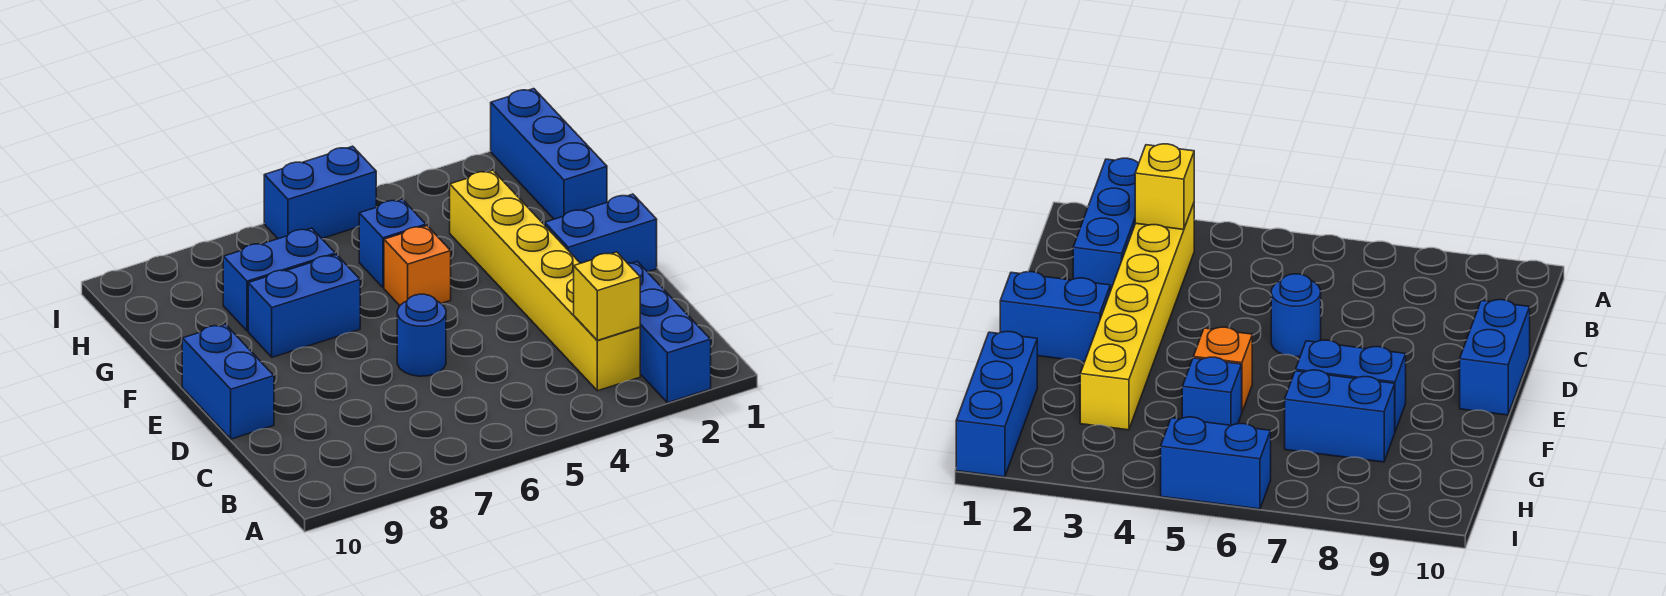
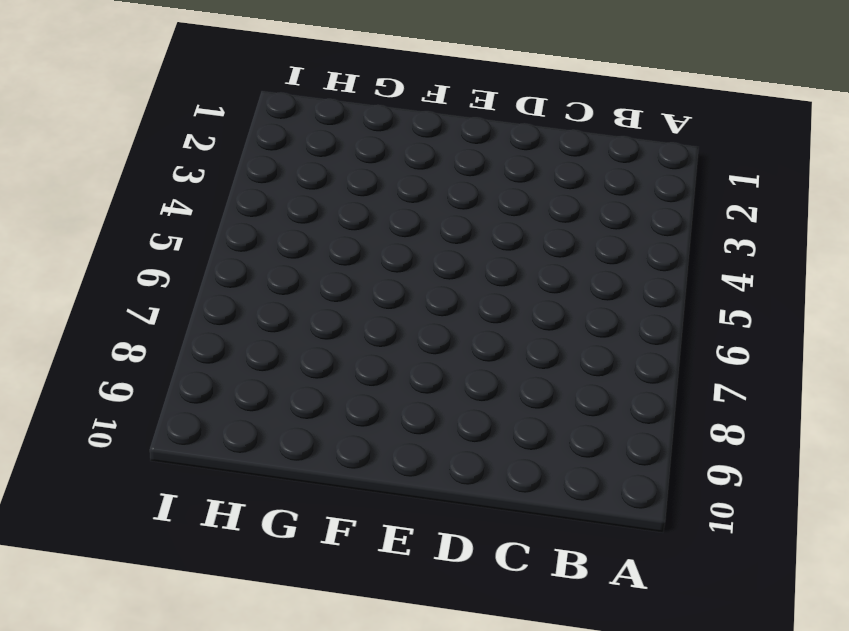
none -> blue brick A2:C2 level 1
none -> yellow brick B3:G3 level 1
none -> blue round brick D6 level 1

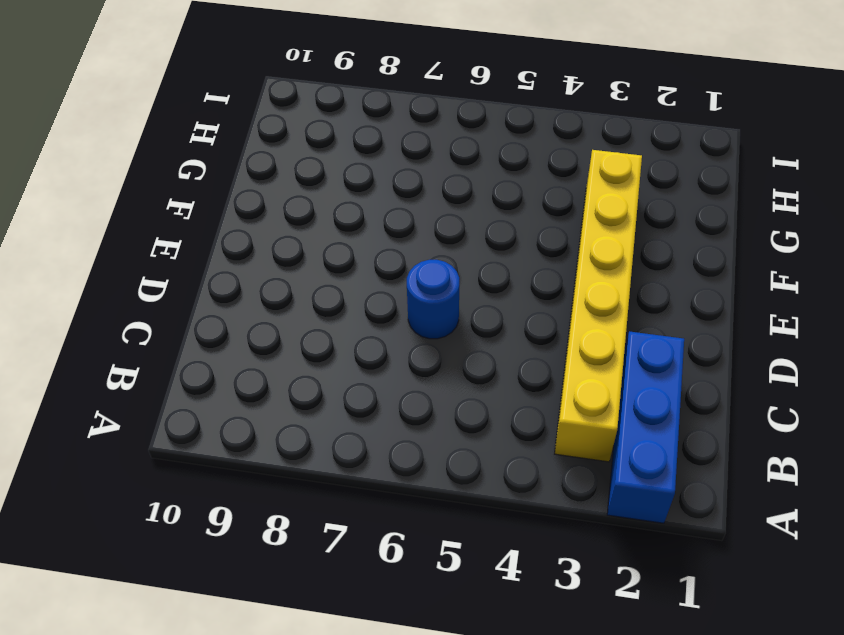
none -> blue brick D10:E10 level 1
none -> blue brick E1:E2 level 1
none -> orange brick F5 level 1

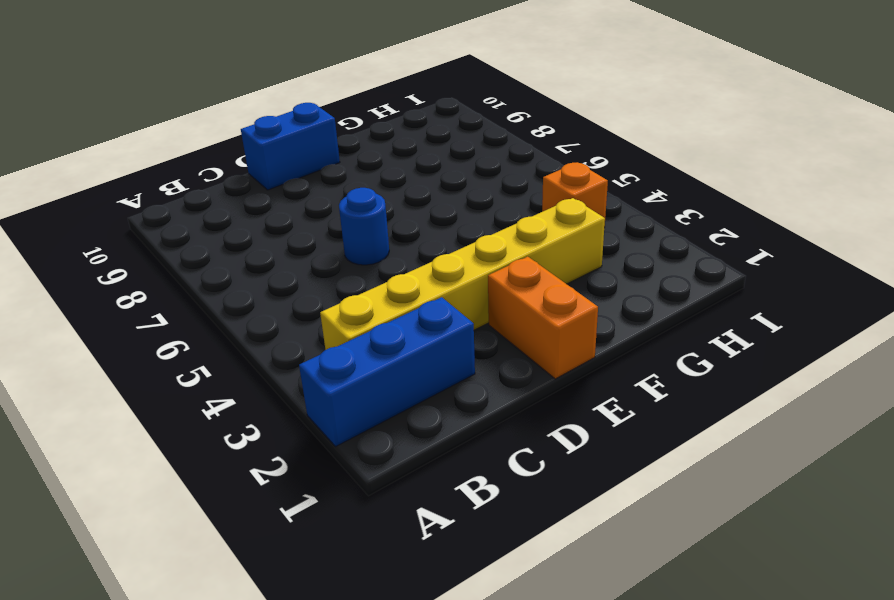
orange brick E1:E2 level 1 -> blue brick E1:E2 level 1
orange brick H4 level 1 -> orange brick F5 level 1
none -> blue brick F7:F8 level 1
none -> blue brick G1:I1 level 1
none -> blue brick G5 level 1

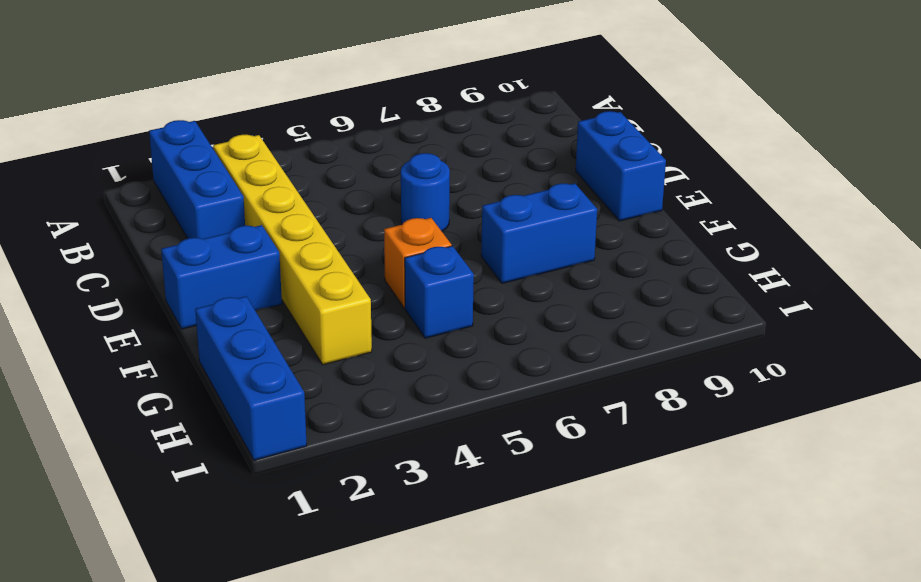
none -> blue brick G7:G8 level 1
none -> blue brick I5:I6 level 1
none -> yellow brick B3 level 2

